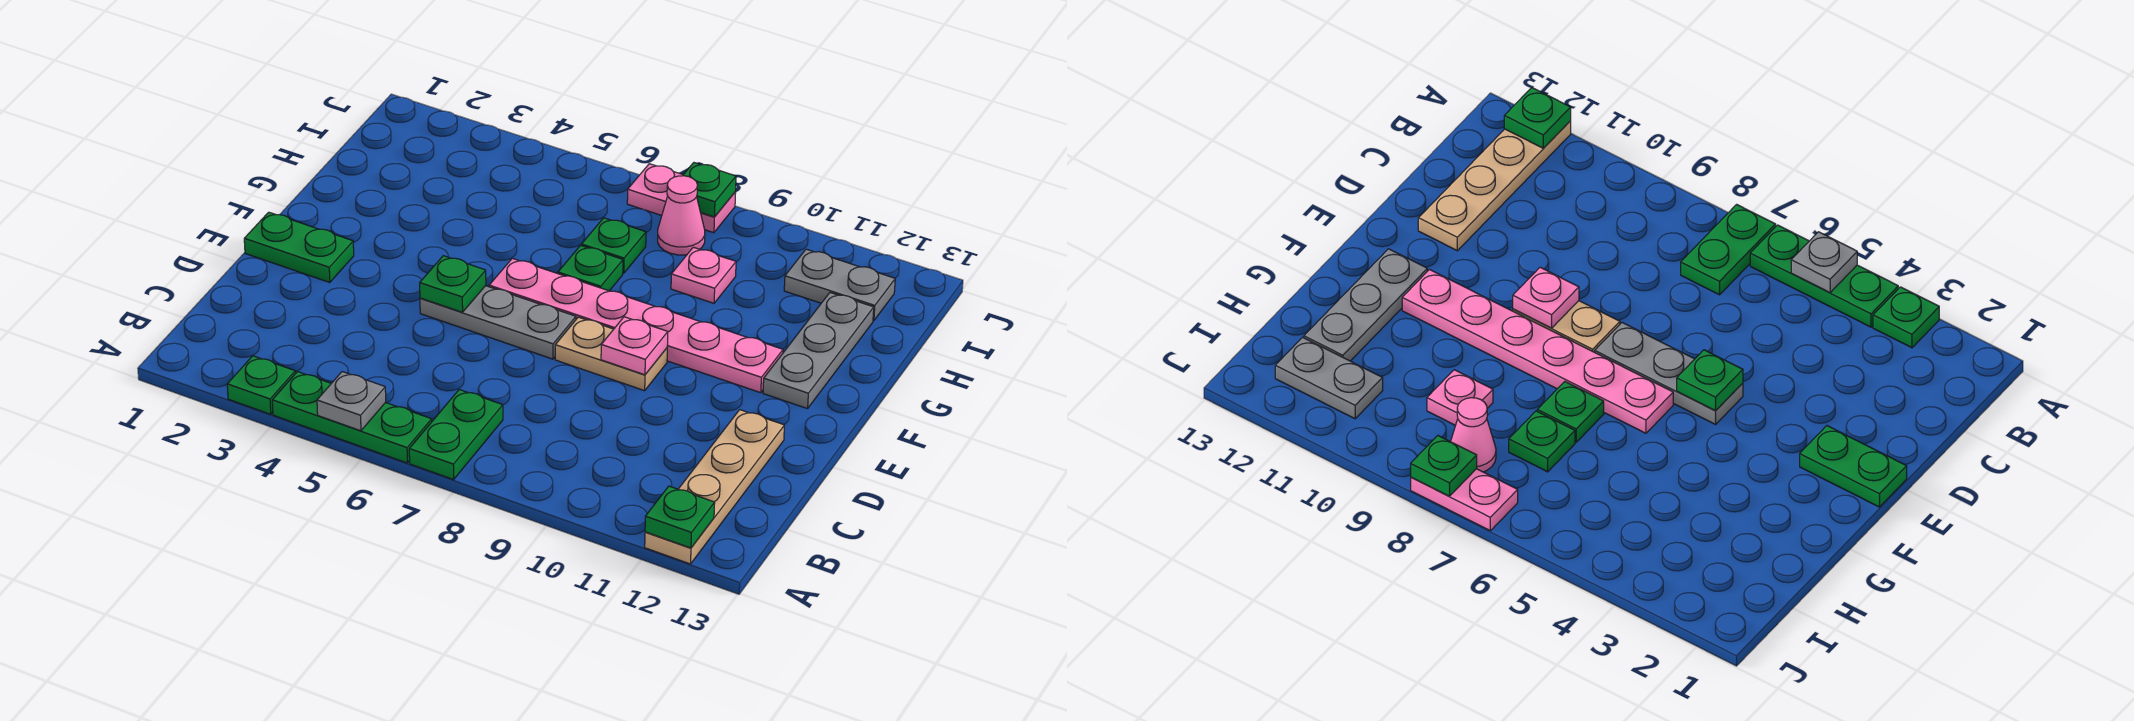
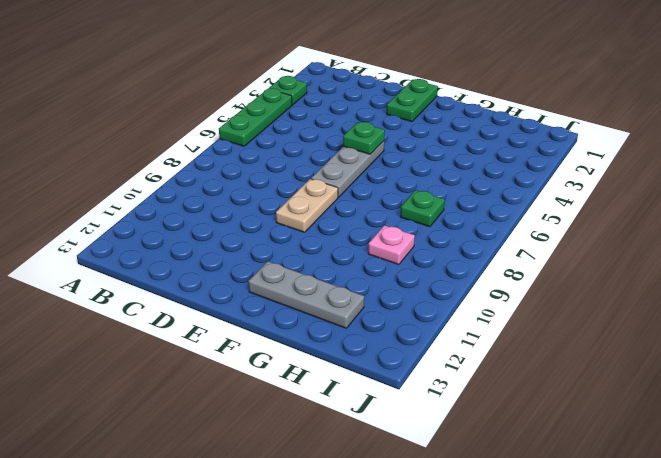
none -> green plate A7:B7 level 1
none -> tan plate A12:D12 level 1
none -> pink plate F6:F11 level 1

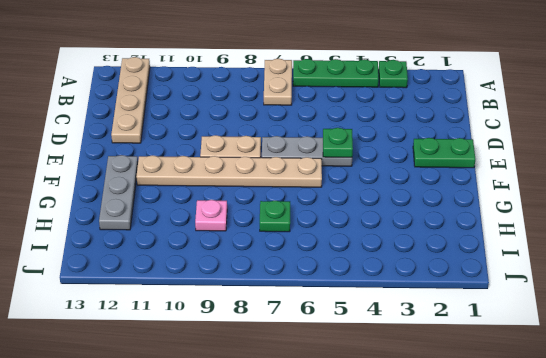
tan plate A7:B7 level 1 -> green plate A7:B7 level 1
tan plate F6:F11 level 1 -> pink plate F6:F11 level 1
none -> green plate G7 level 1
none -> pink cone I8 level 1
none -> grey plate I11:I12 level 1

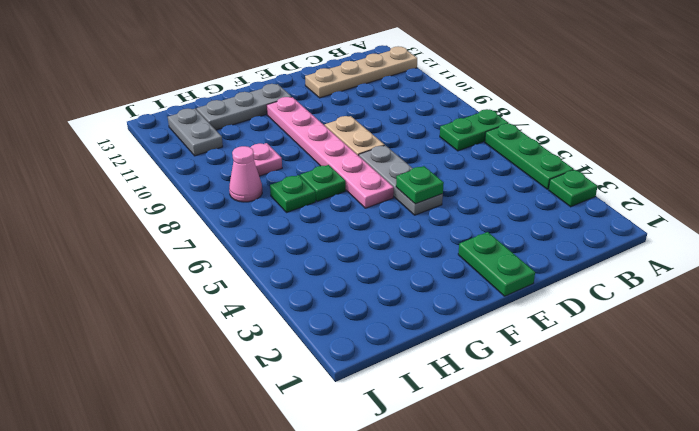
none -> pink plate J7:J8 level 1
none -> grey plate A5 level 2
none -> green plate A12 level 2

